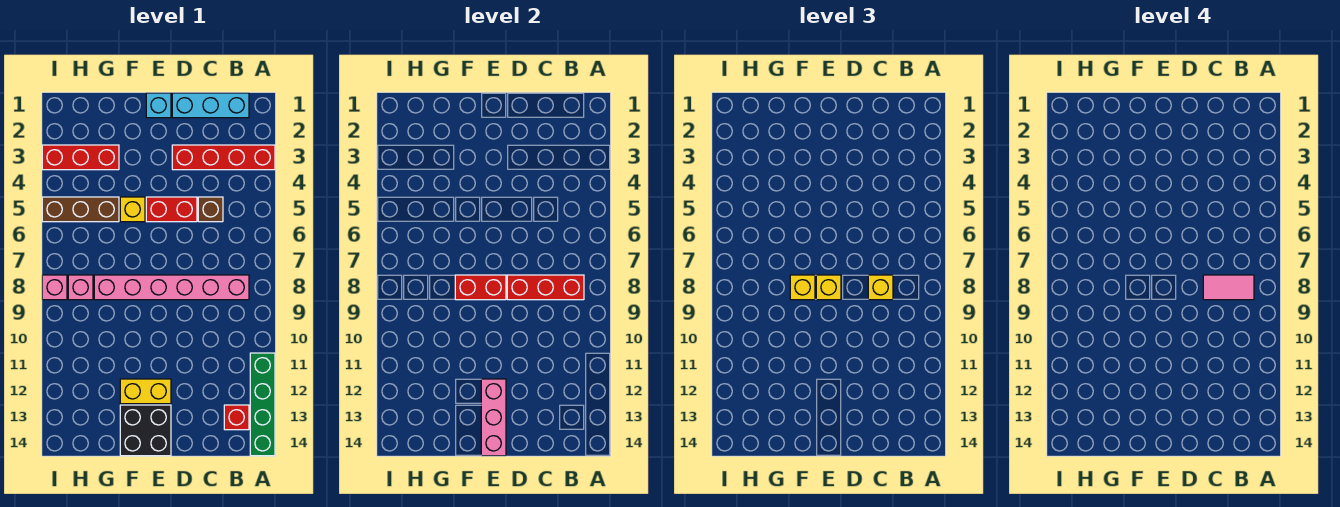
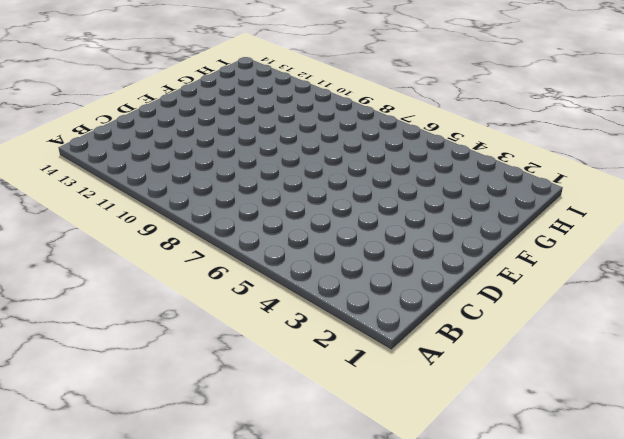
none -> red brick A3:D3 level 1
none -> green brick A11:A14 level 1
none -> cyan brick B1:D1 level 1

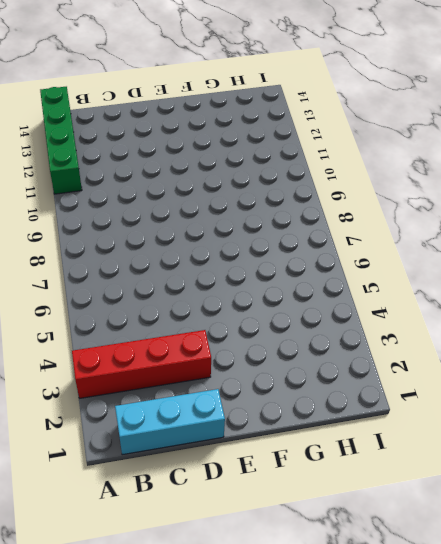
none -> pink brick B8:G8 level 1
none -> red brick B13 level 1
none -> brown brick C5 level 1

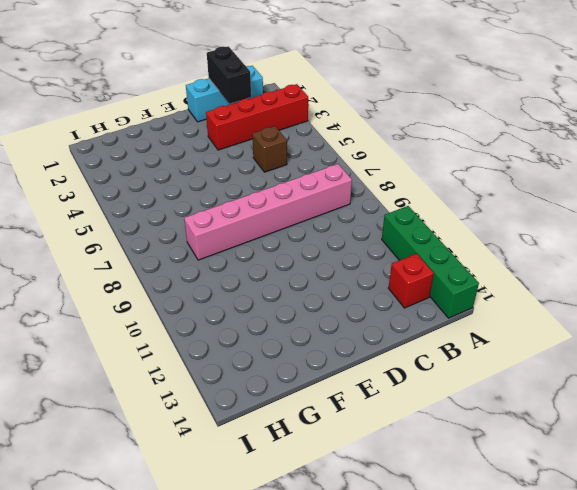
black brick C1:C2 level 2 -> none
none -> red brick D5:E5 level 1
none -> cyan brick E1 level 1
none -> yellow brick E12:F12 level 1

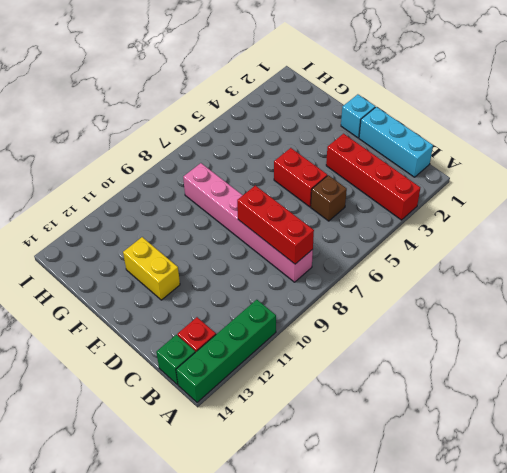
green brick B14 level 1 -> none
none -> black brick E13:F14 level 1
none -> yellow brick F5 level 1
none -> red brick G3:I3 level 1

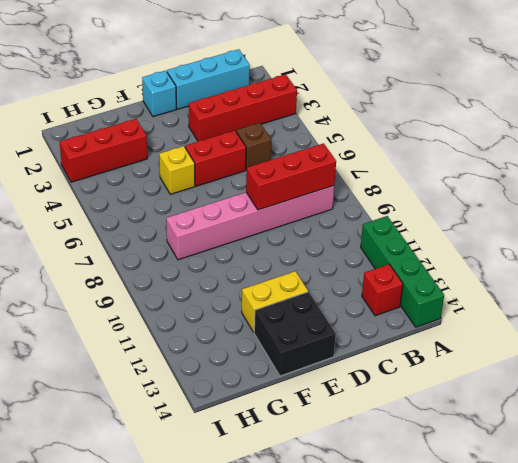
none -> brown brick G5:I5 level 1
none -> pink brick H8 level 1
none -> pink brick I8 level 1

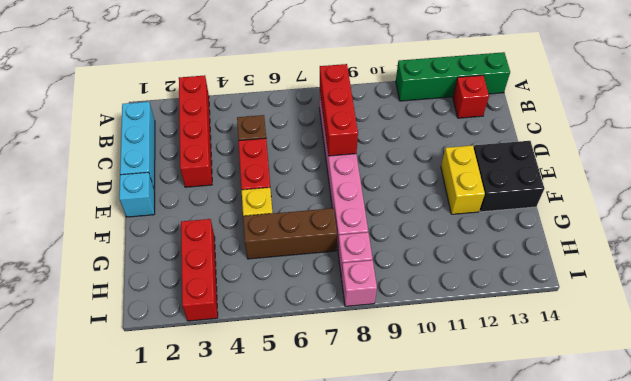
brown brick G5:G7 level 1 -> brown brick G5:I5 level 1
none -> red brick E8:F8 level 2
none -> pink brick E12:E14 level 2
none -> yellow brick C8 level 3

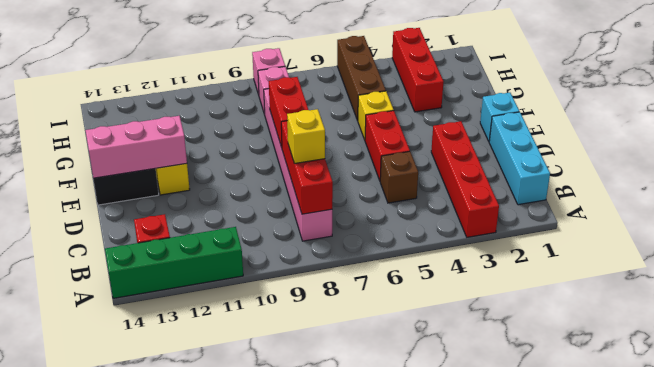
none -> yellow brick E8 level 3
none -> yellow brick F8 level 3
none -> pink tile B8:C8 level 4

